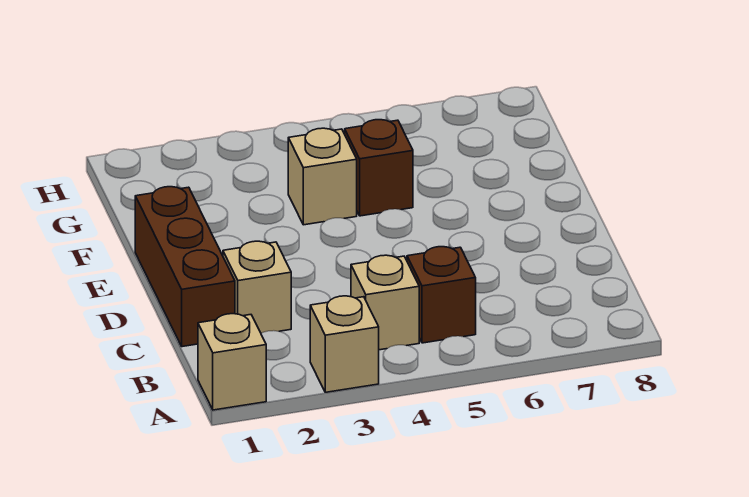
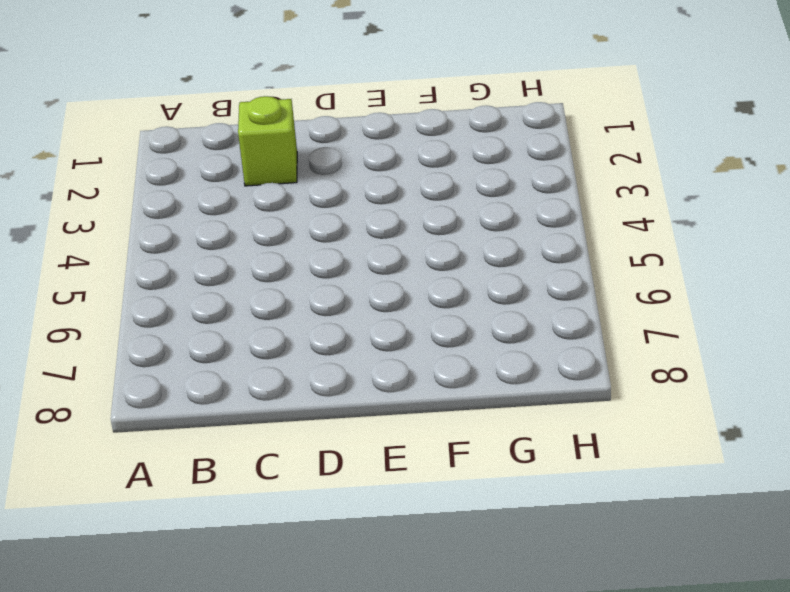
lime brick C2 level 1 -> tan brick C2 level 1
none -> tan brick A1 level 1
none -> tan brick A3 level 1

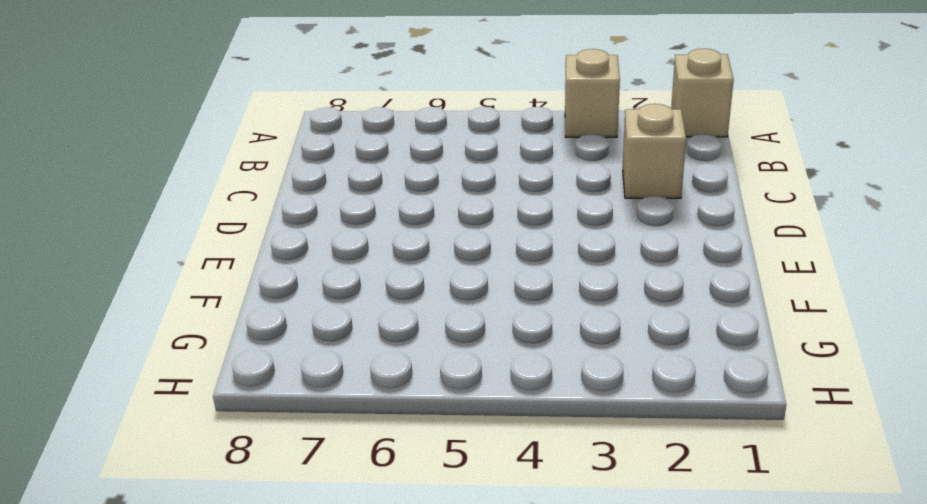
none -> tan brick B4 level 1
none -> brown brick B5 level 1

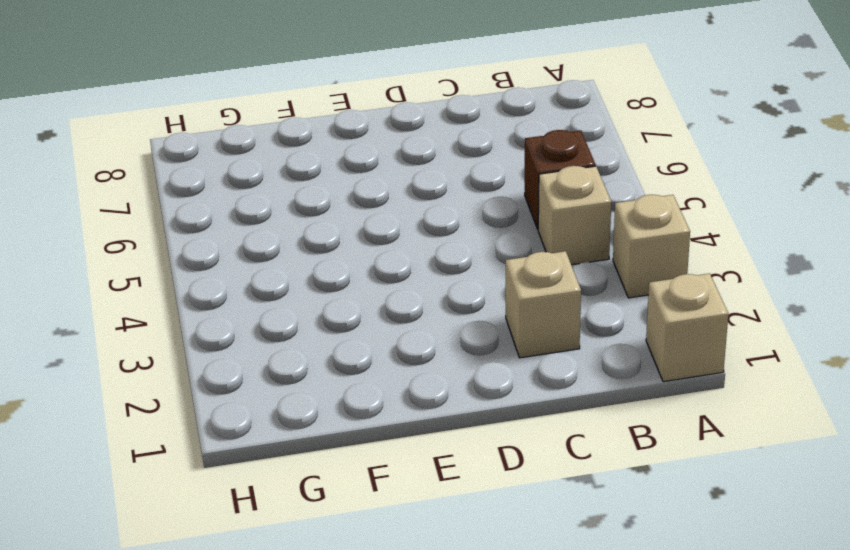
none -> brown brick C1:E1 level 1
none -> tan brick F4 level 1

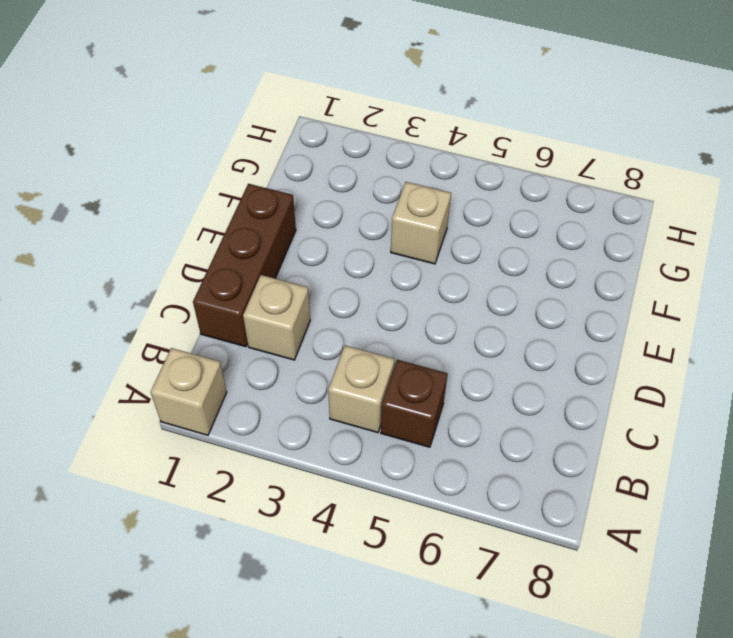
none -> tan brick A3 level 1
none -> brown brick F5 level 1

